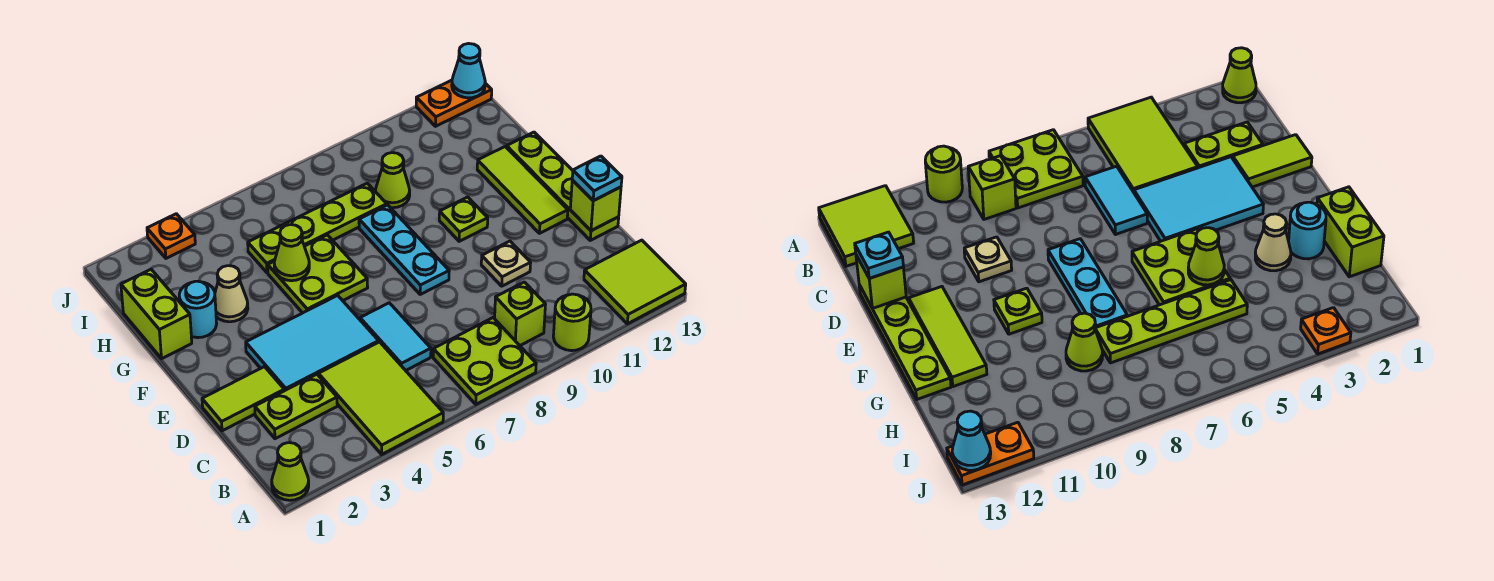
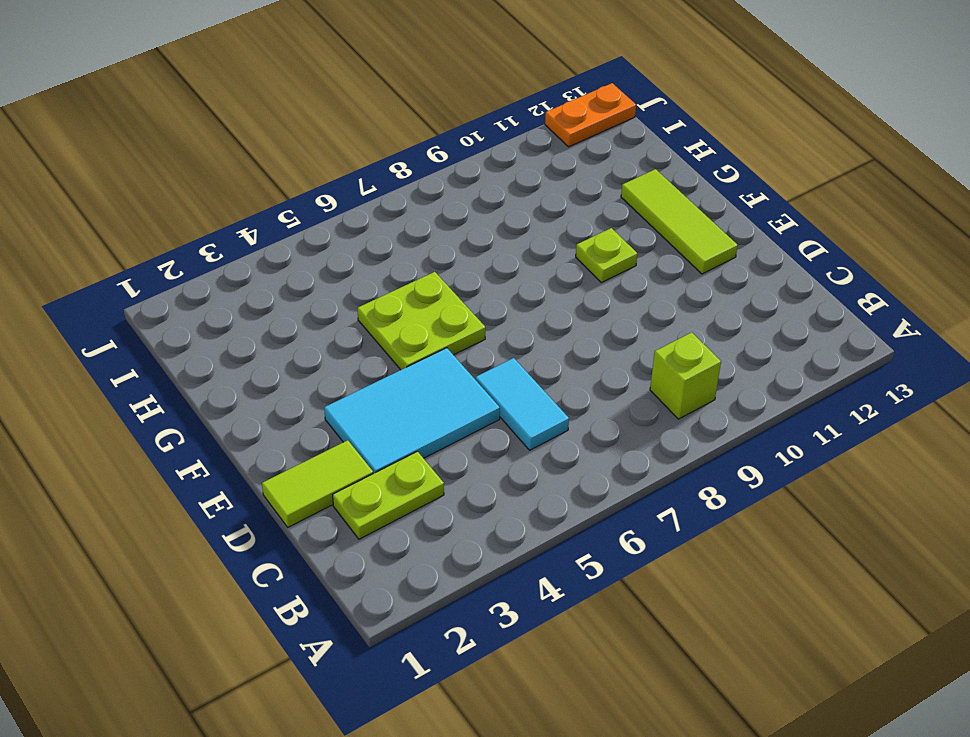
none -> lime cone A1 level 1
none -> lime tile A4:C5 level 1
none -> lime plate A7:B8 level 1

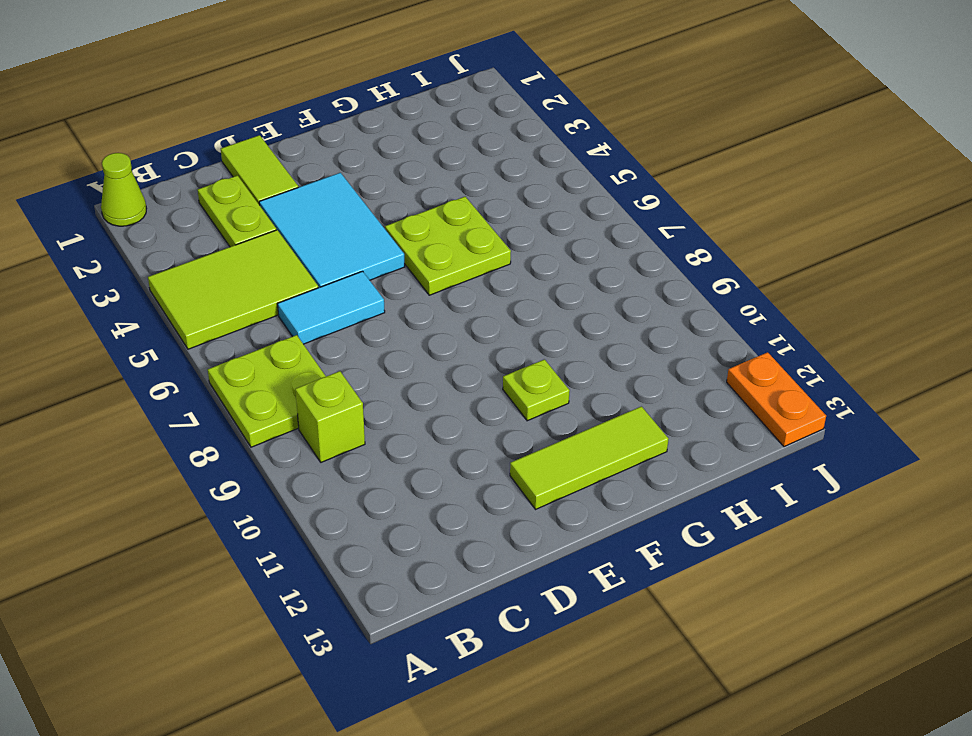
none -> lime round brick A10 level 1
none -> lime tile A12:B13 level 1
none -> tan plate D10 level 1

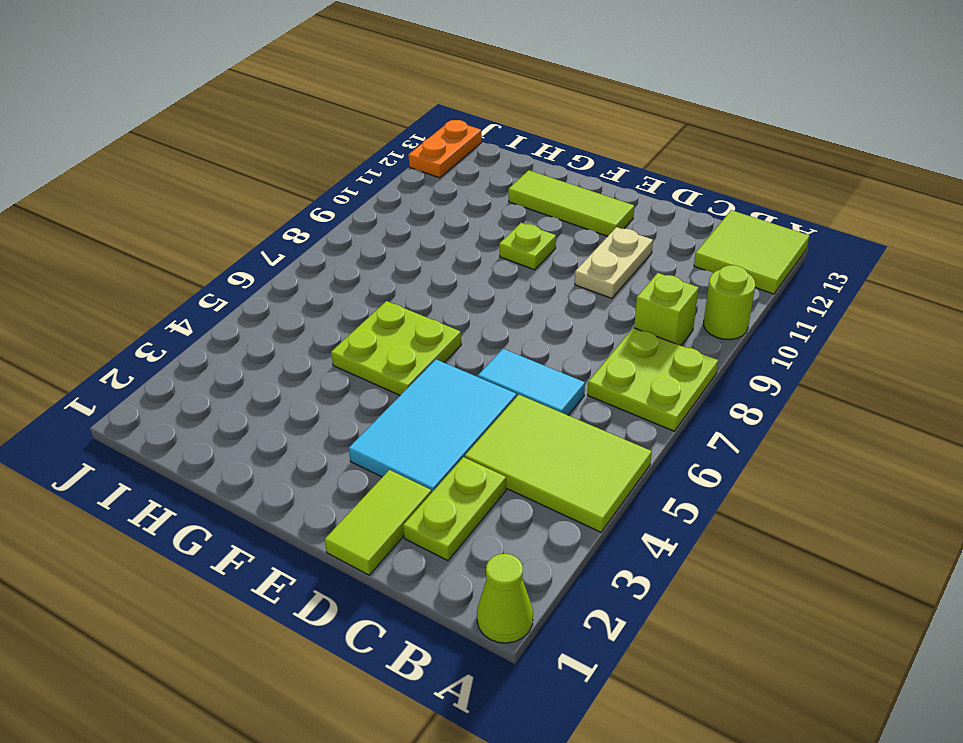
tan plate D10:D11 level 1 -> tan plate D10 level 1
none -> lime plate D13:G13 level 1
none -> cyan plate E8:G8 level 1
none -> lime brick G1:H1 level 1

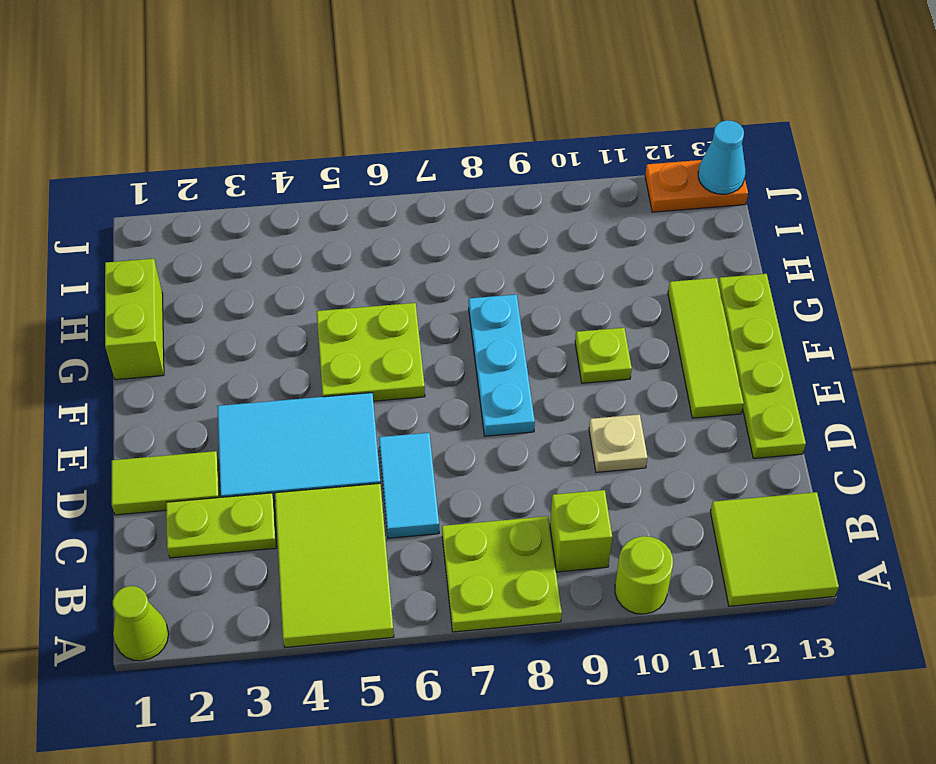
none -> cyan round brick G2 level 1
none -> tan cone G3 level 1
none -> lime plate H5:H8 level 1

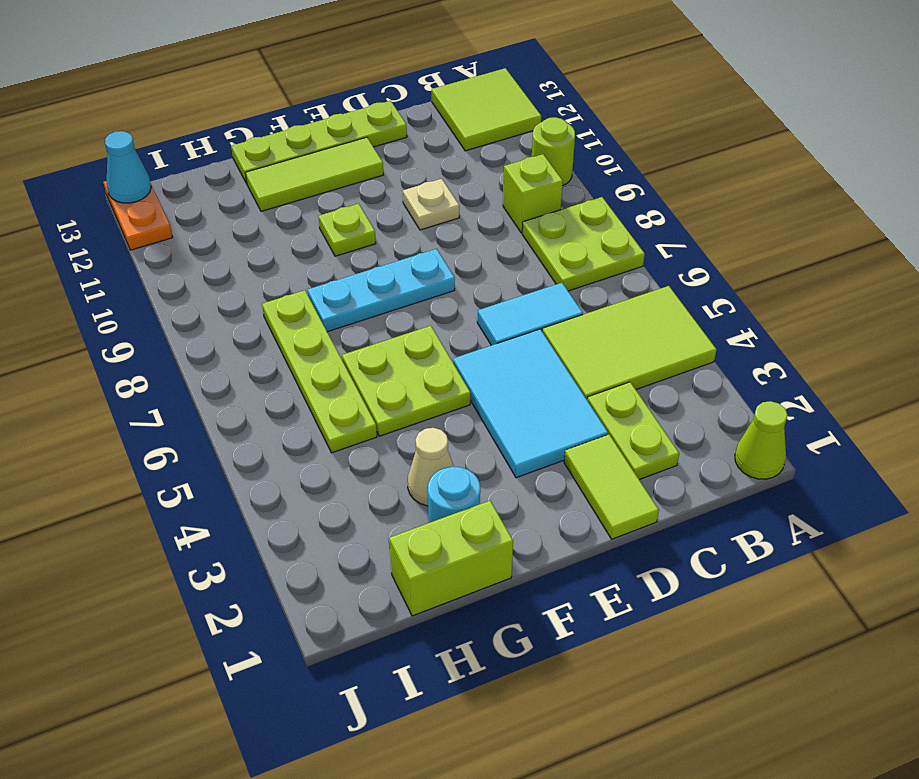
none -> lime cone H9 level 1
none -> orange plate J3 level 1
none -> lime brick D13 level 2

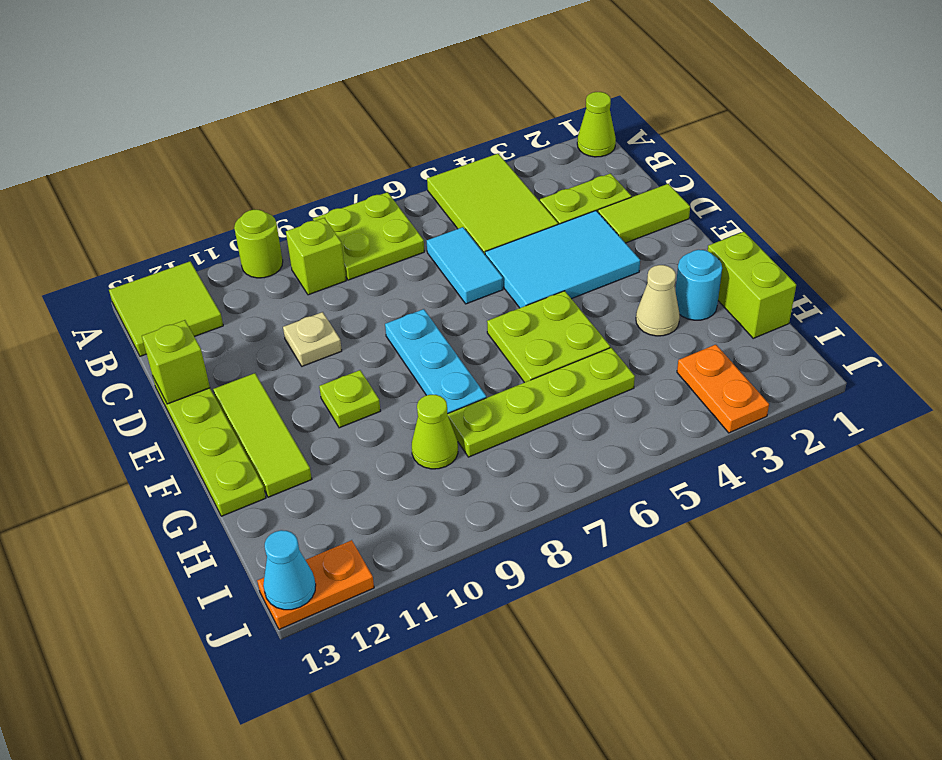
orange plate I3:J3 level 1 -> orange plate J3 level 1
none -> lime cone G5 level 2
none -> cyan plate D13 level 3

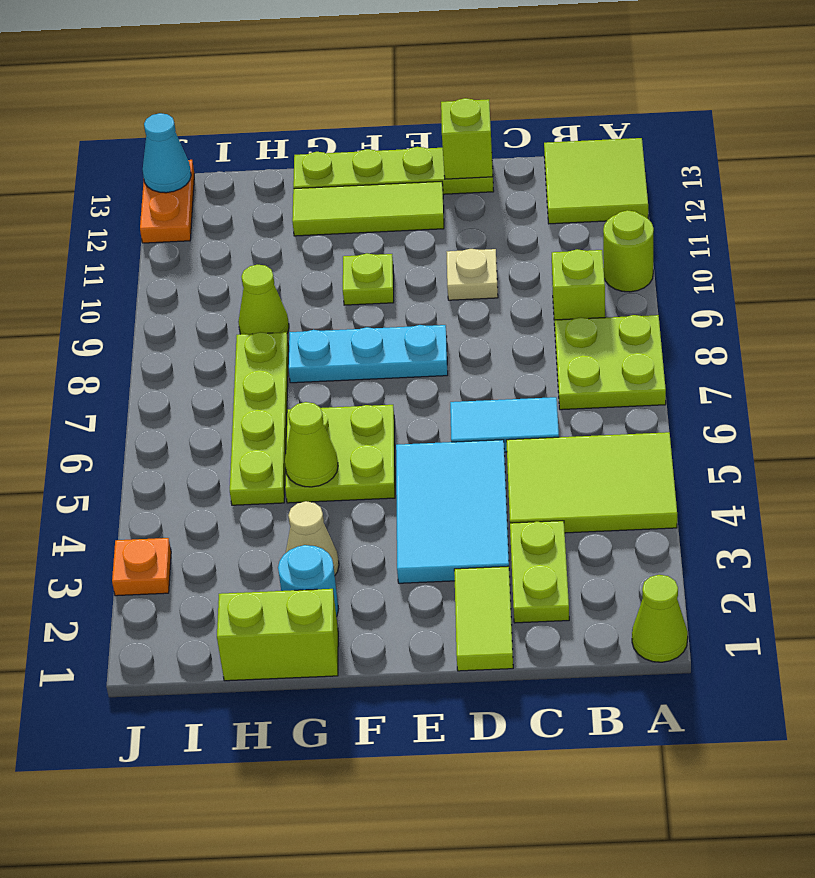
none -> cyan plate D13 level 3

